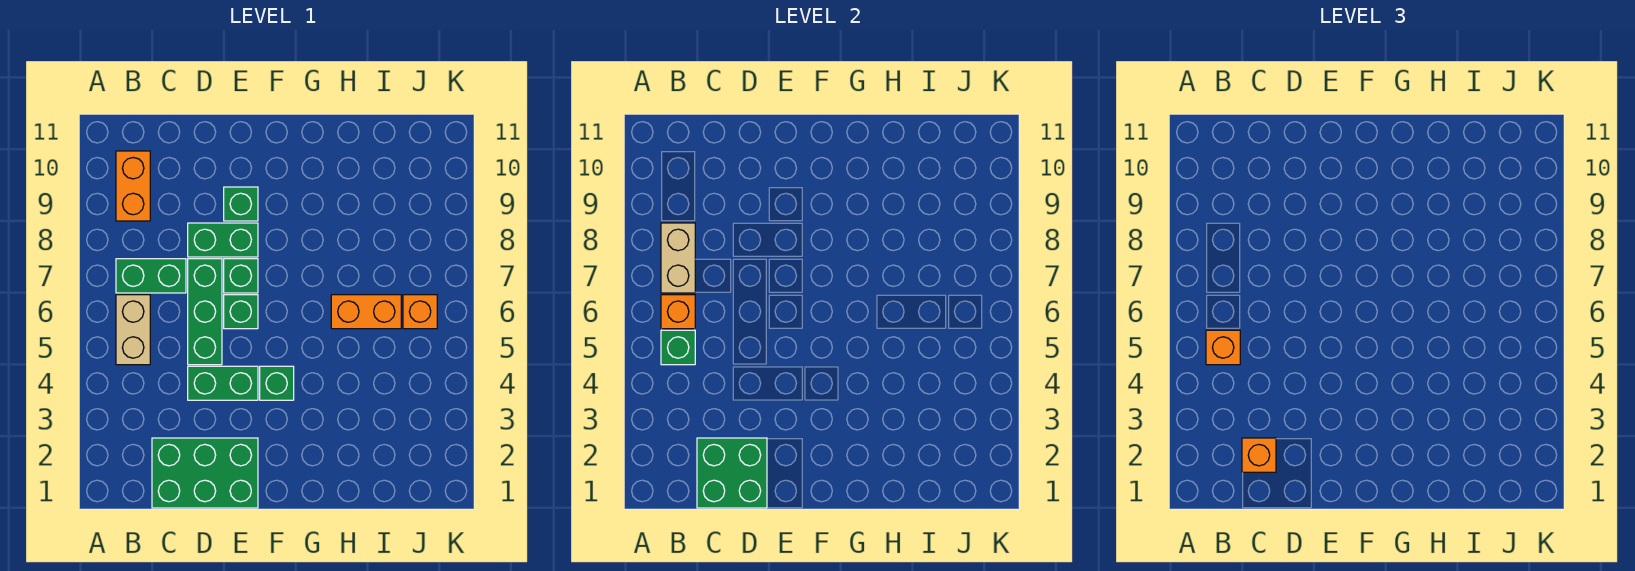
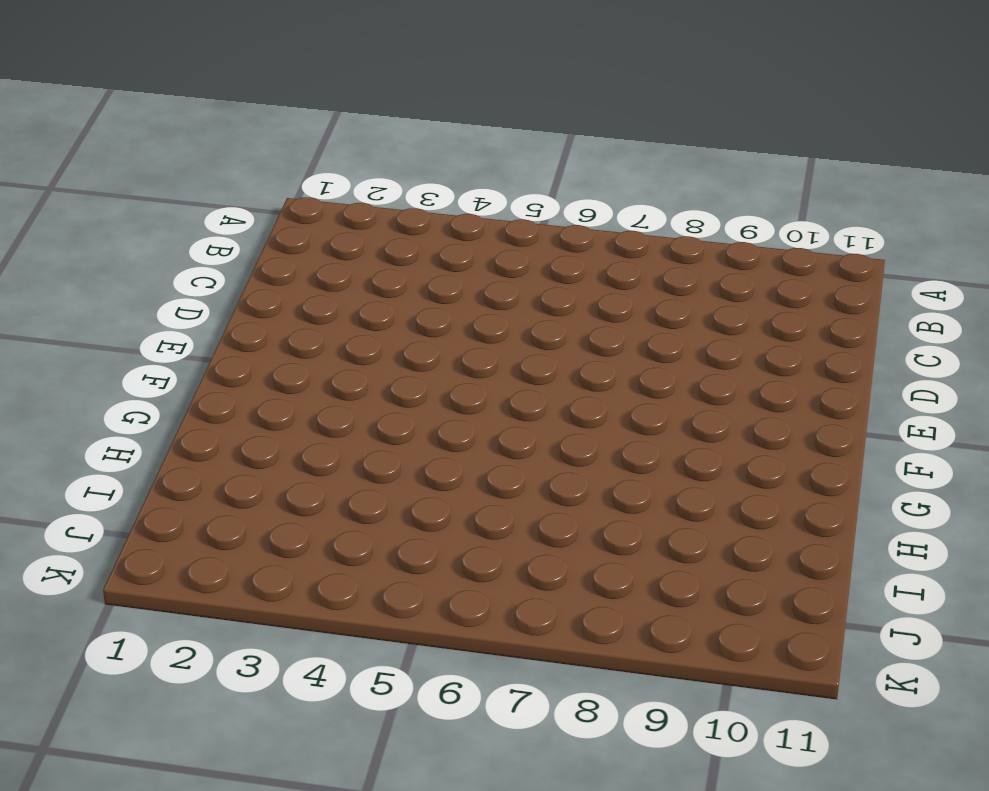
none -> tan brick B5:B6 level 1
none -> green brick B7:C7 level 1
none -> orange brick B9:B10 level 1

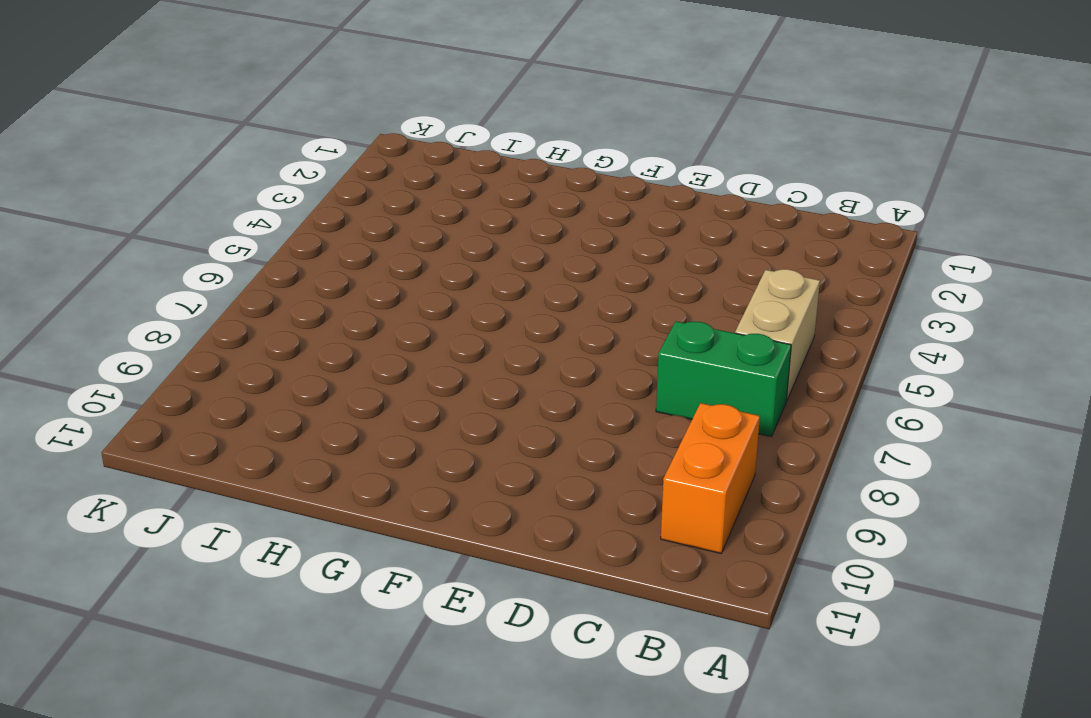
none -> green brick C1:E2 level 1
none -> green brick D4:E4 level 1
none -> green brick D5:D7 level 1

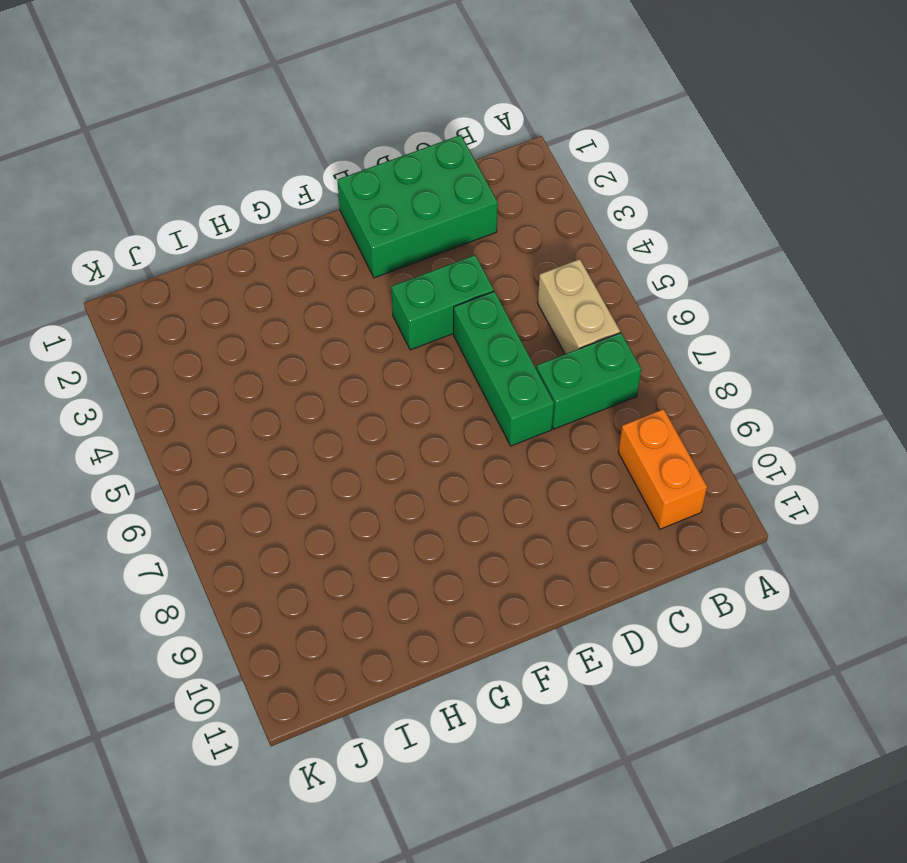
none -> green brick D8:E8 level 1
none -> green brick E6 level 1
none -> green brick E7 level 1

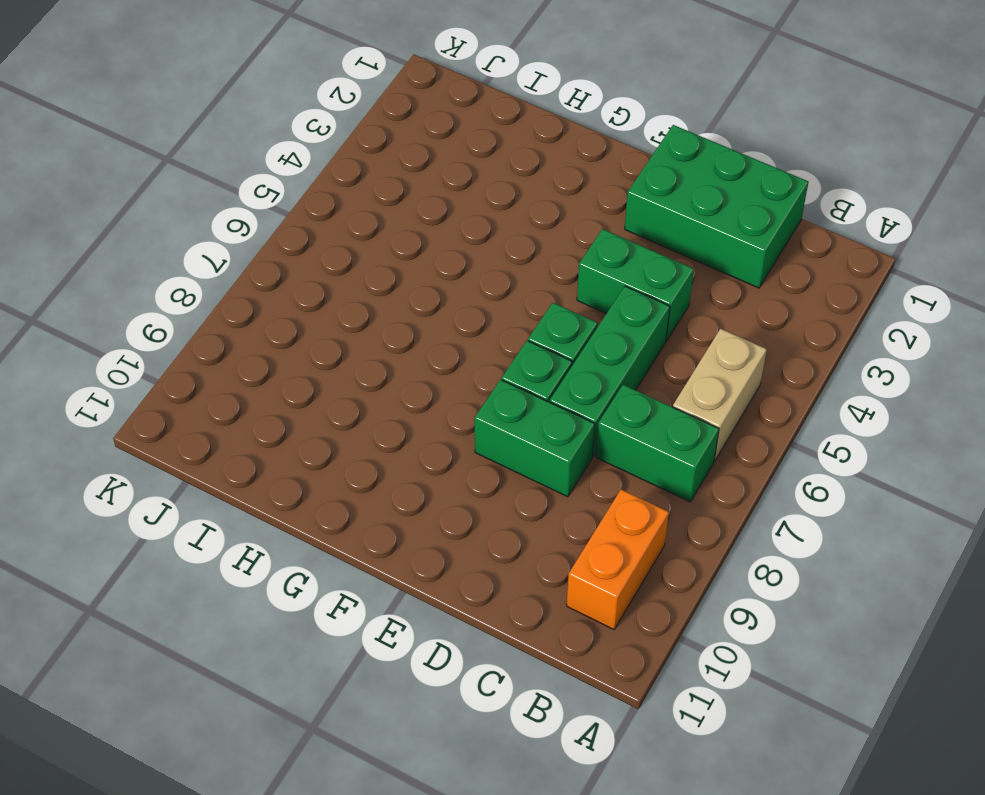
none -> green brick E9 level 1
none -> green brick F4 level 1
none -> orange brick H6:I6 level 1

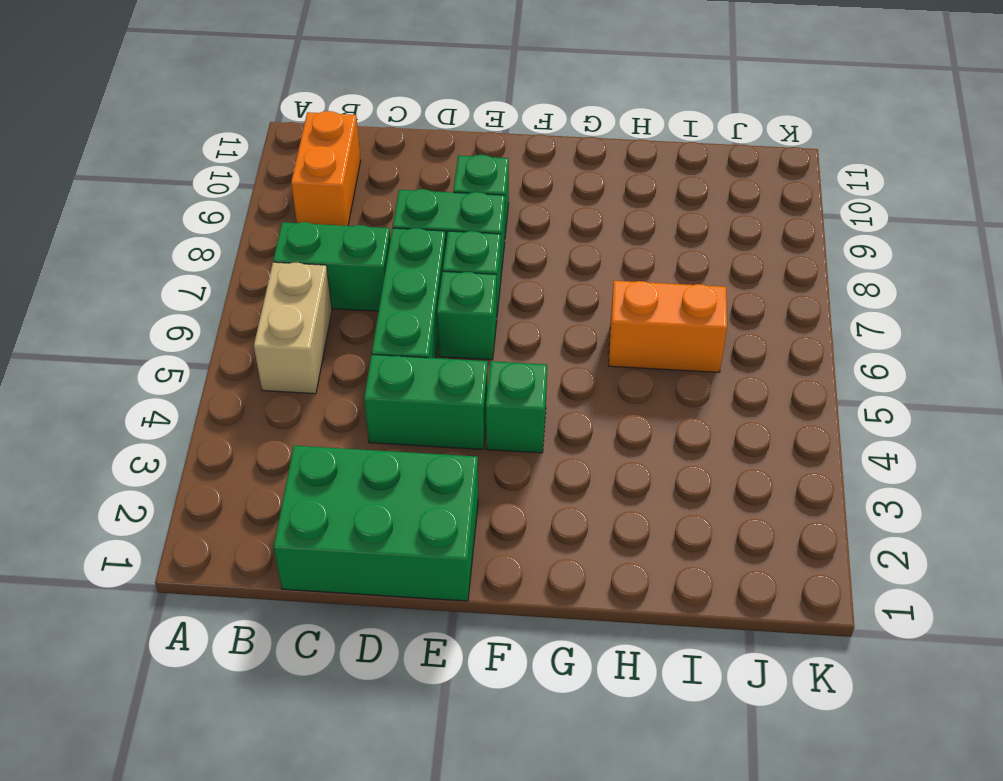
none -> orange brick J6 level 1
none -> green brick B5 level 2
none -> orange brick B6 level 2

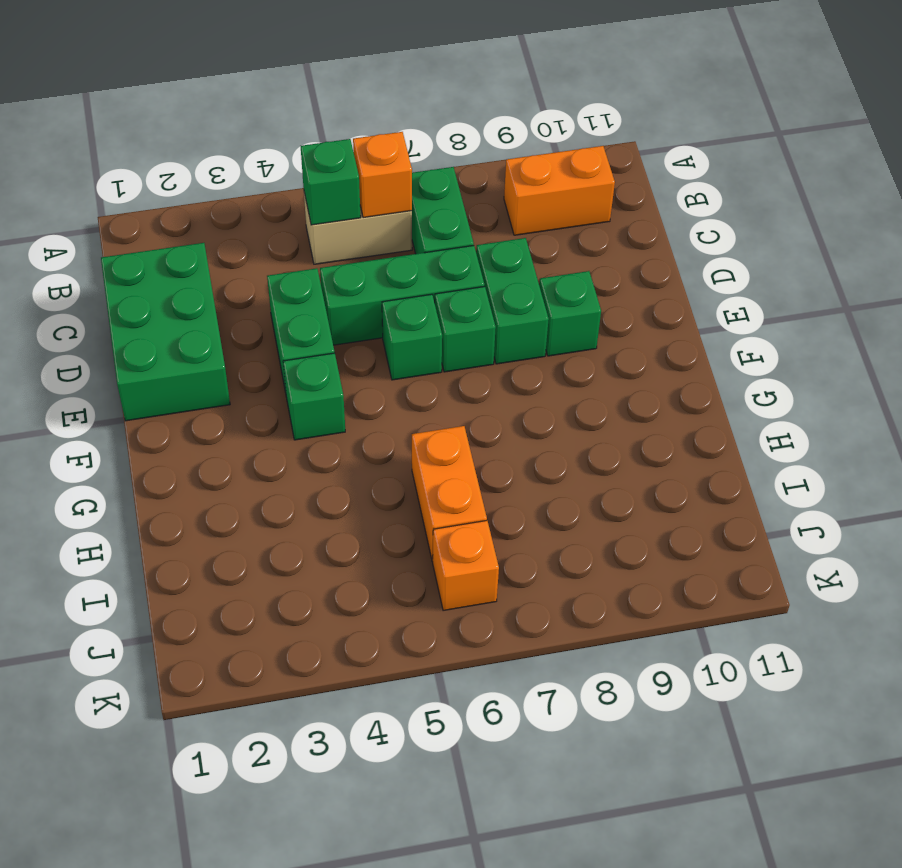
none -> tan brick B7:B8 level 2
none -> green brick C1:D2 level 2
none -> orange brick B5 level 3

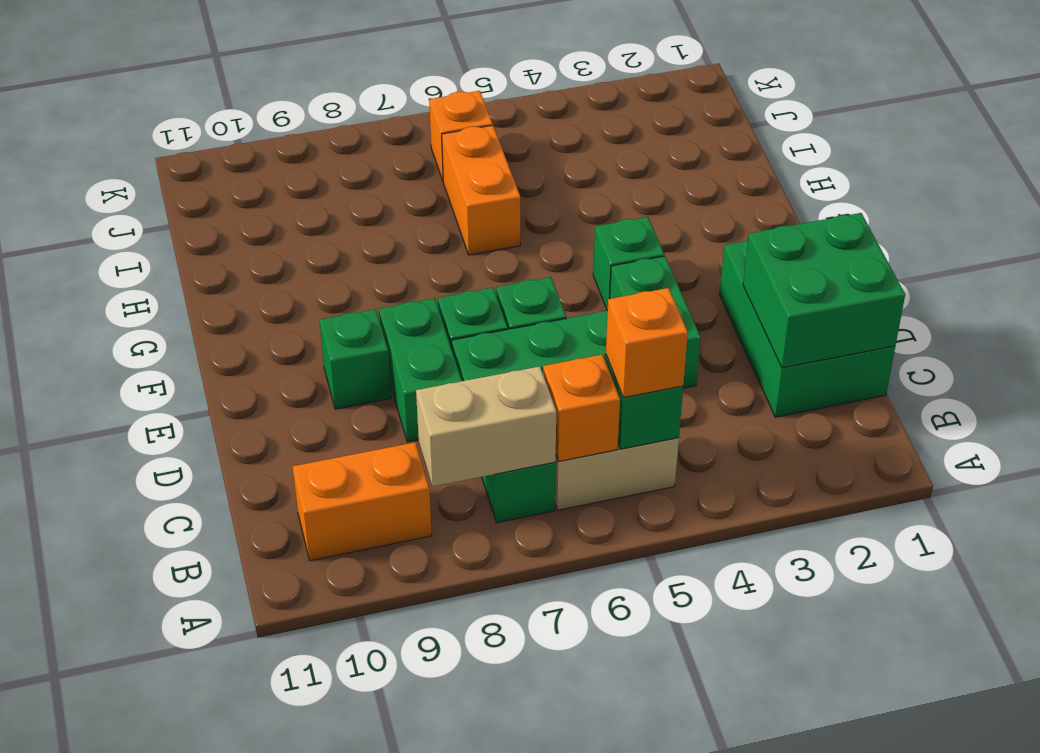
none -> orange brick C2 level 3

